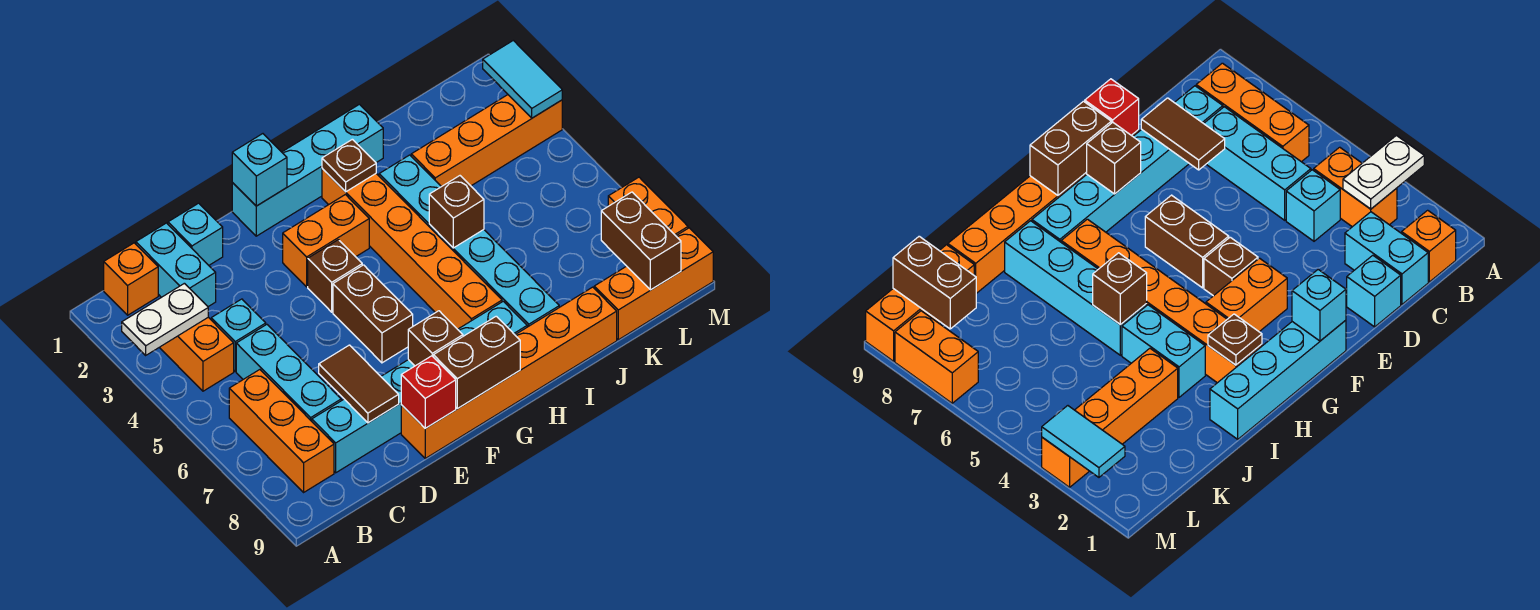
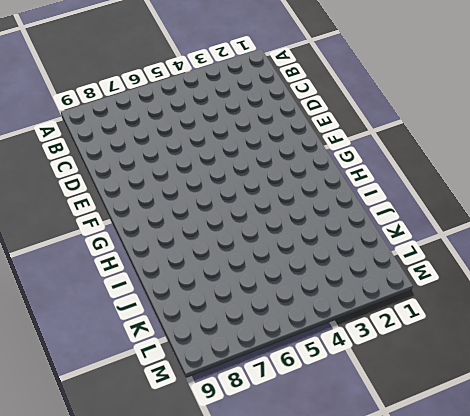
none -> orange brick B1 level 1
none -> orange brick B3:B4 level 1
none -> orange brick B6:B8 level 1

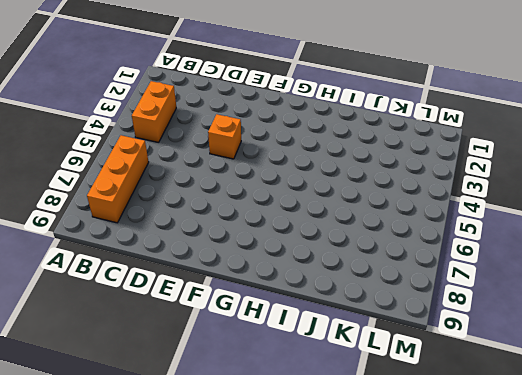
orange brick E4 level 1 -> orange brick B1 level 1
none -> cyan brick C1:C2 level 1
none -> cyan brick C4 level 1
none -> cyan brick C5:C7 level 1

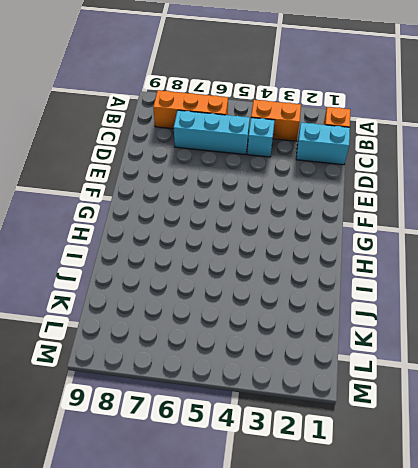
none -> cyan brick C8:H8 level 1
none -> cyan brick D1 level 1
none -> orange brick E9:J9 level 1

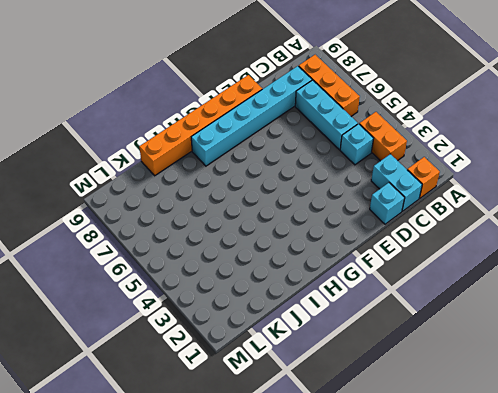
none -> cyan brick F1:I1 level 1
none -> orange brick F3:G3 level 1
none -> brown brick F4 level 1

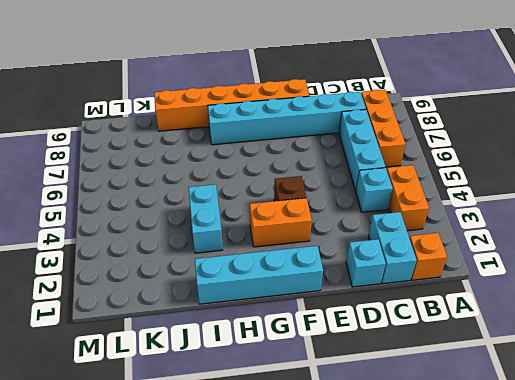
none -> brown brick F5:F6 level 1
none -> orange brick H2:H7 level 1
none -> cyan brick I5:I8 level 1

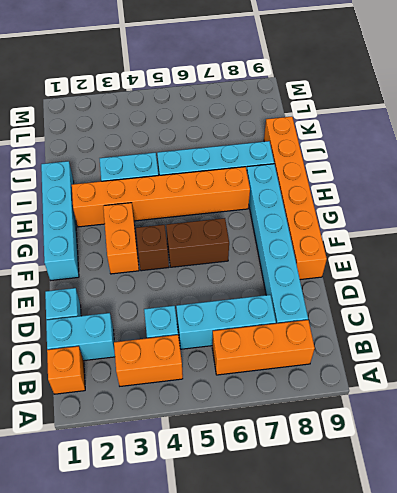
none -> orange brick J3:M3 level 1
none -> orange brick K9:M9 level 1
none -> orange brick M7:M8 level 1

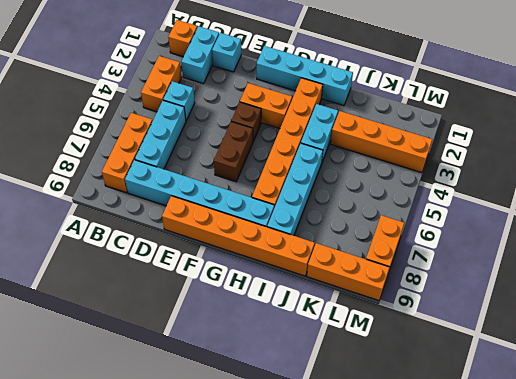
none -> white plate A3:B3 level 2
none -> brown tile D7:D8 level 2
none -> red brick E9 level 2

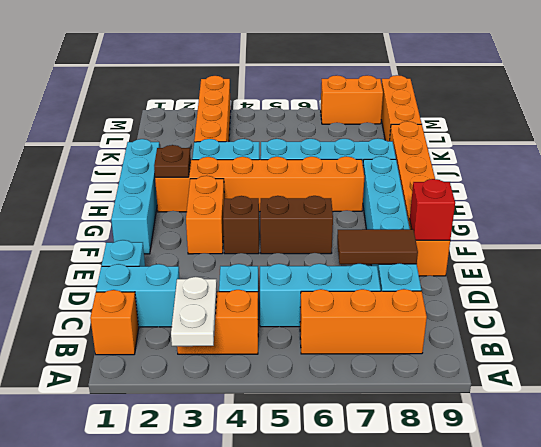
none -> cyan brick F1 level 2
none -> brown brick F8 level 2
none -> brown brick F9:G9 level 2

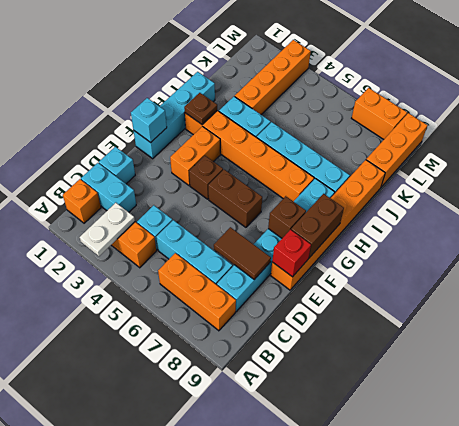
none -> brown brick I5 level 2
none -> brown brick L8:L9 level 2
none -> cyan tile M2:M3 level 2

